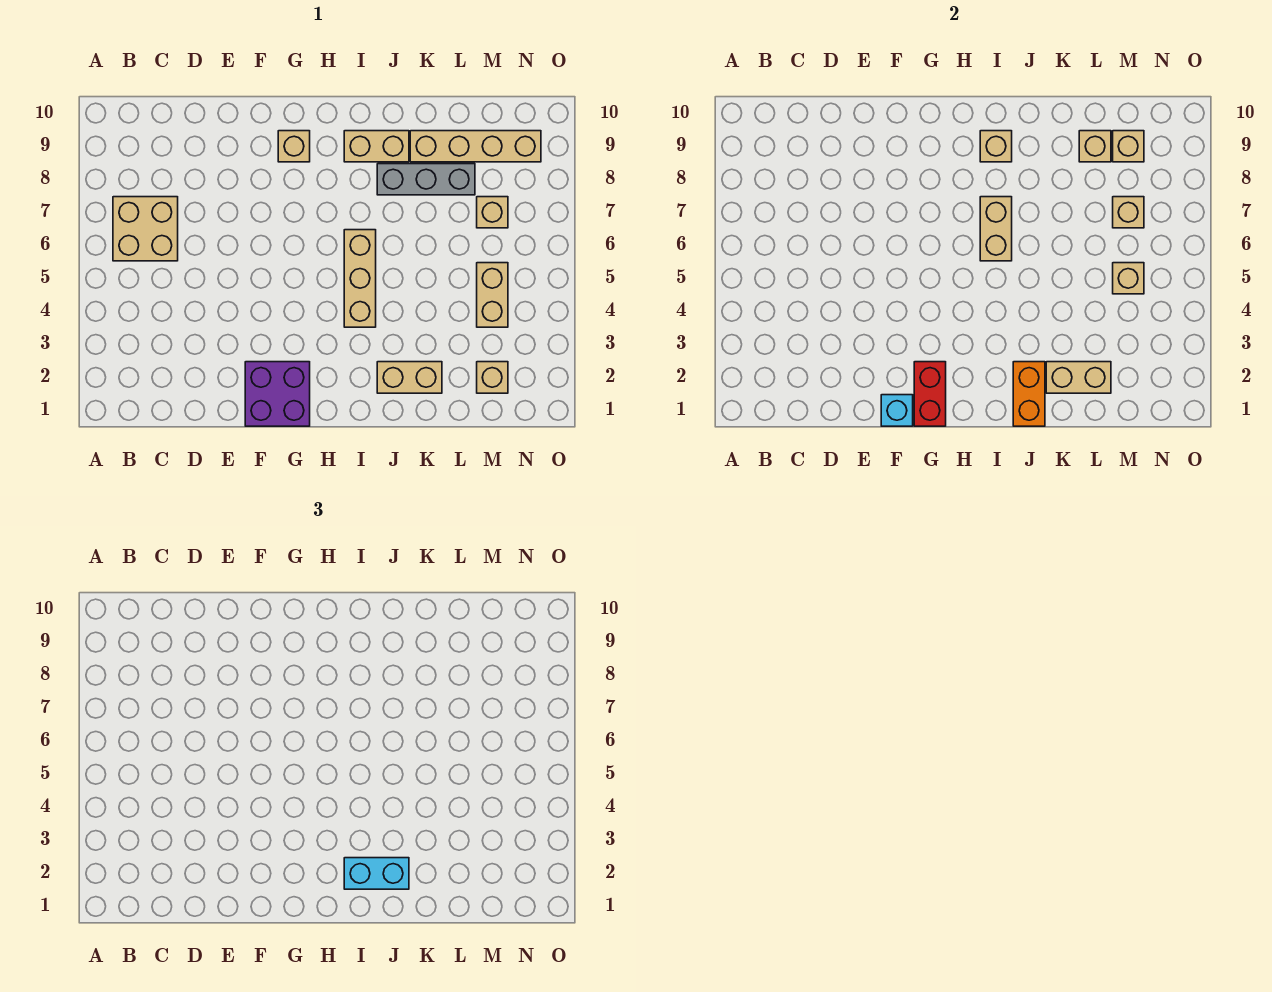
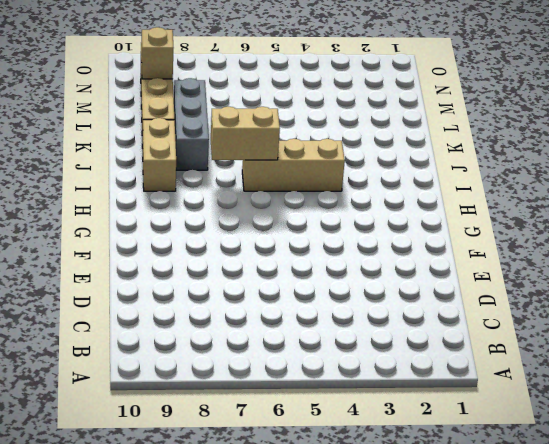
none -> tan brick B6:C7 level 1
none -> purple brick F1:G2 level 1
none -> tan brick G9 level 1

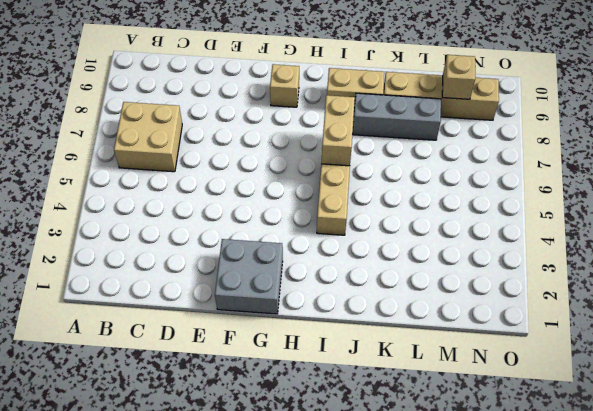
grey brick F1:G2 level 1 -> purple brick F1:G2 level 1
none -> tan brick J2:K2 level 1
none -> tan brick M2 level 1
none -> tan brick M4:M5 level 1

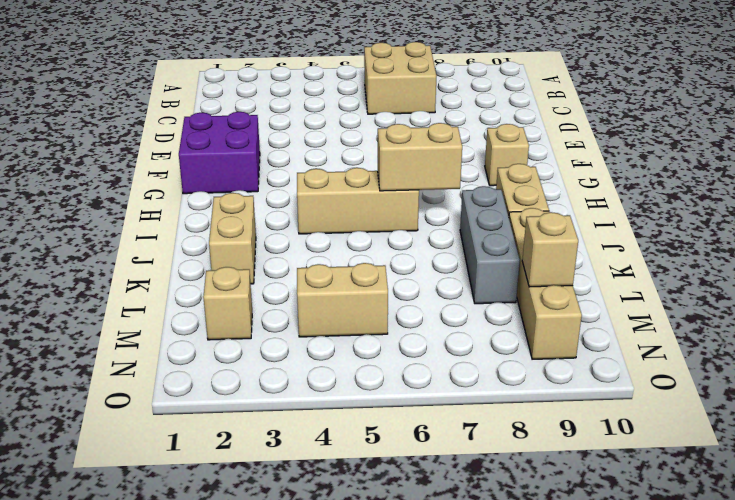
none -> tan brick M7 level 1
none -> cyan brick F1 level 2
none -> red brick G1:G2 level 2

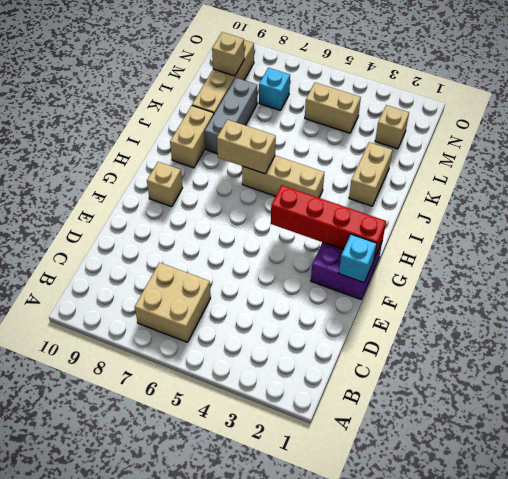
red brick G1:G4 level 2 -> red brick G1:G2 level 2
cyan brick M7 level 1 -> tan brick M7 level 1
none -> tan brick I9 level 2
none -> orange brick J1:J2 level 2
none -> tan brick K2:L2 level 2

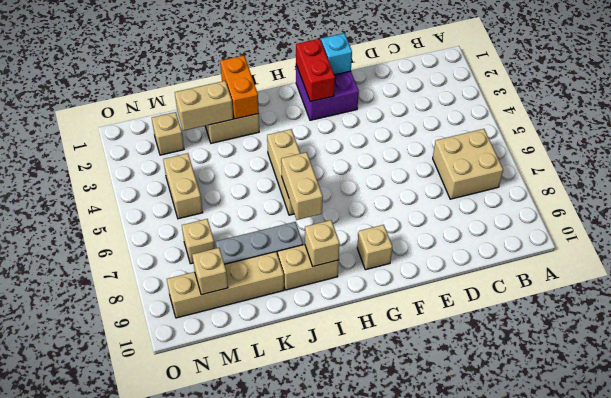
none -> tan brick L9 level 2
none -> tan brick M5 level 2
none -> tan brick M7 level 2

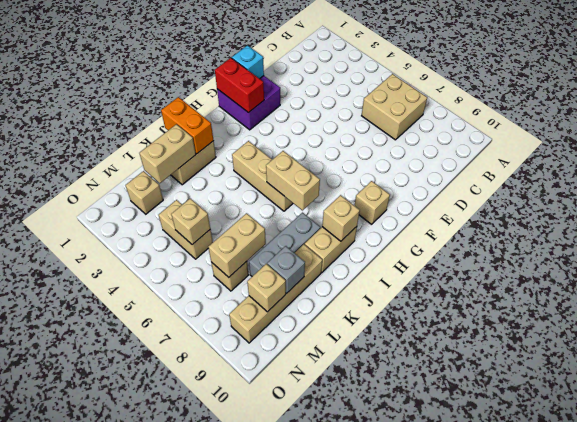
tan brick L7:M7 level 2 -> tan brick M7 level 2
grey brick L9 level 2 -> tan brick L9 level 2
none -> cyan brick I2:J2 level 3

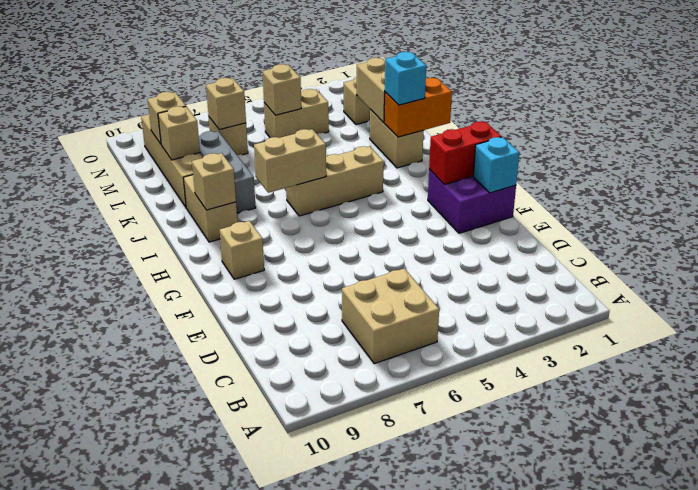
cyan brick J2 level 3 -> cyan brick I2:J2 level 3

